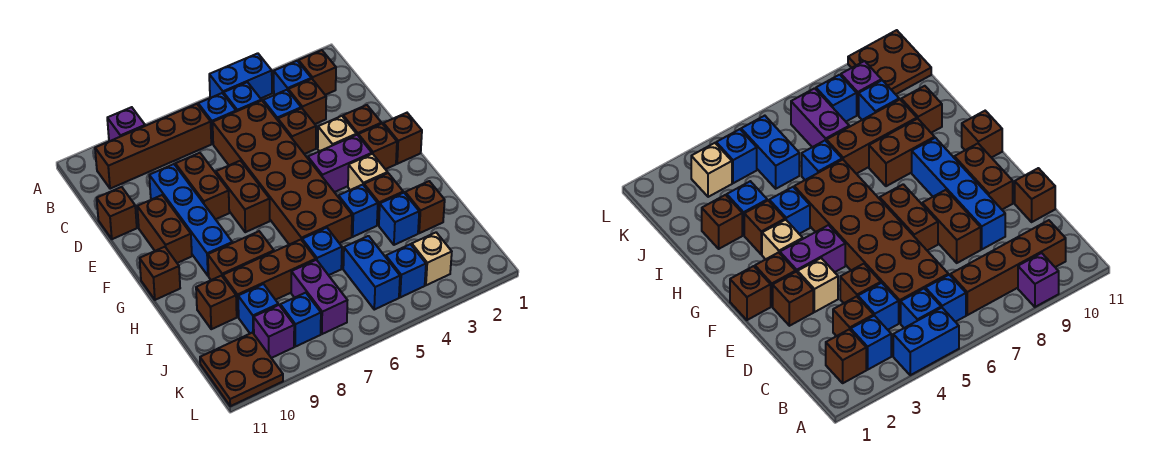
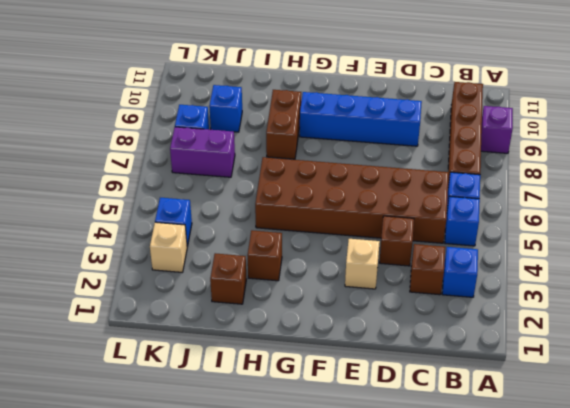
none -> blue brick A4:A5 level 1
none -> brown brick B2 level 1
none -> blue brick C4 level 1
none -> brown brick D8:E8 level 1

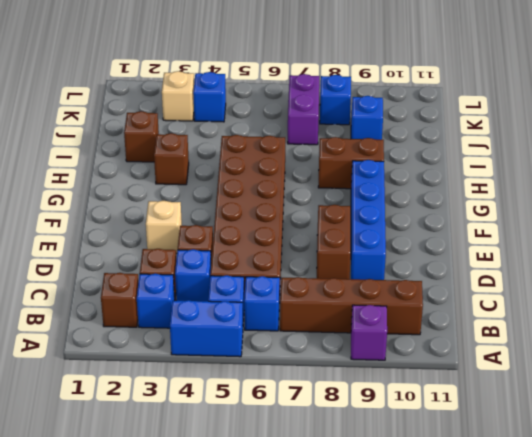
none -> brown brick D11 level 1
none -> brown brick E2 level 1
none -> brown brick E7:F7 level 1
none -> brown brick E10:F10 level 1

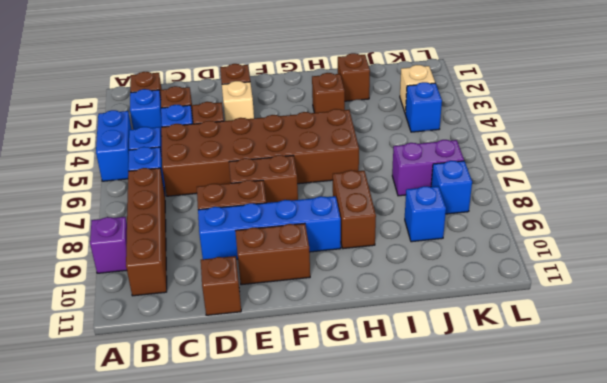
none -> brown brick F1 level 1
none -> brown brick F2 level 1
none -> purple brick F3:F4 level 1
none -> tan brick G3 level 1

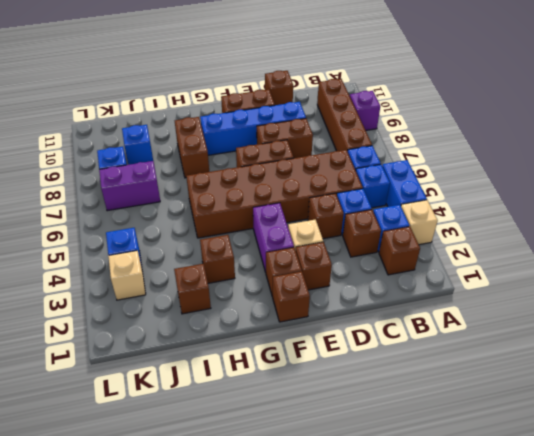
tan brick A3 level 1 -> tan brick G3 level 1
none -> brown brick G11 level 1
none -> blue brick H4 level 1
none -> blue brick I3 level 1
none -> blue brick I6 level 1

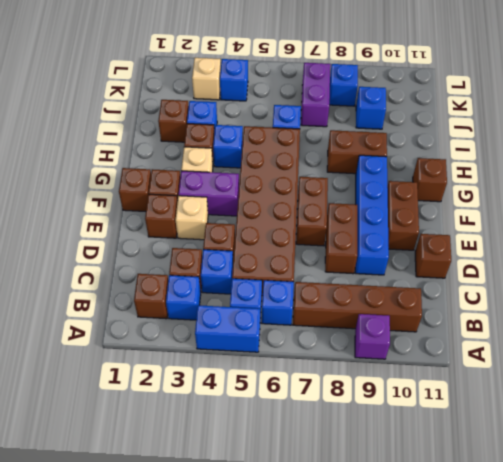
none -> brown brick I7:I9 level 1
none -> brown brick I10 level 1
none -> blue brick J5:K5 level 1
none -> purple brick K9 level 1

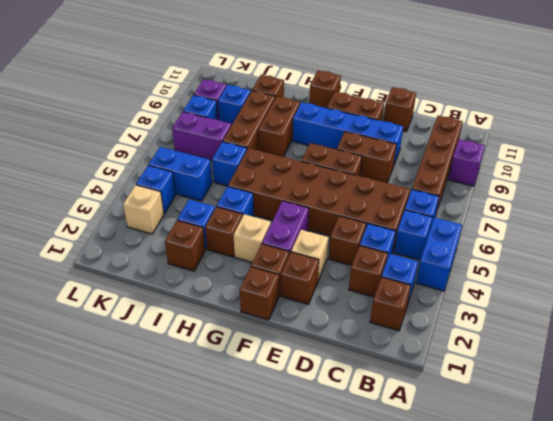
none -> brown plate K10:L11 level 1

